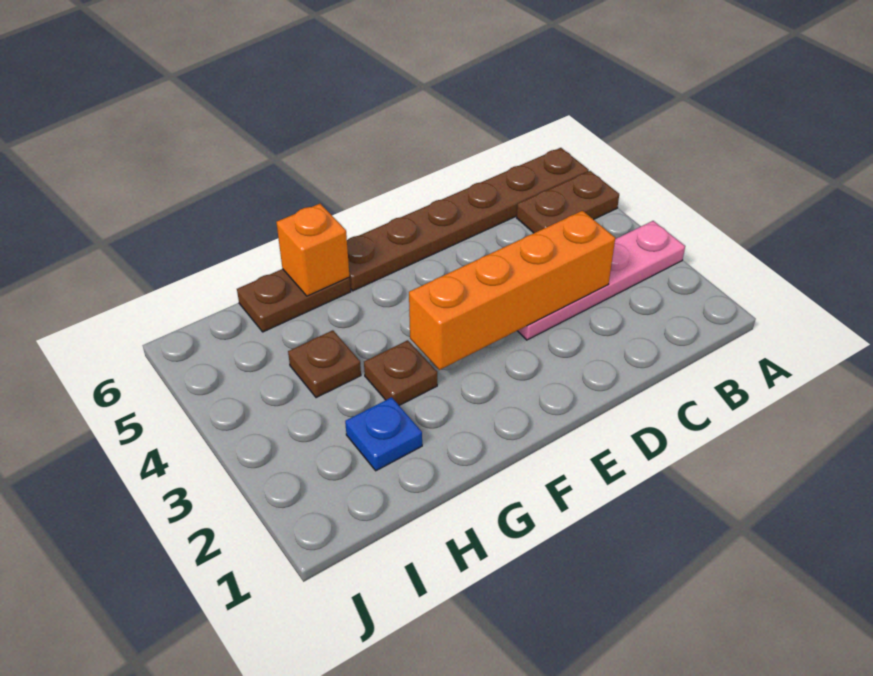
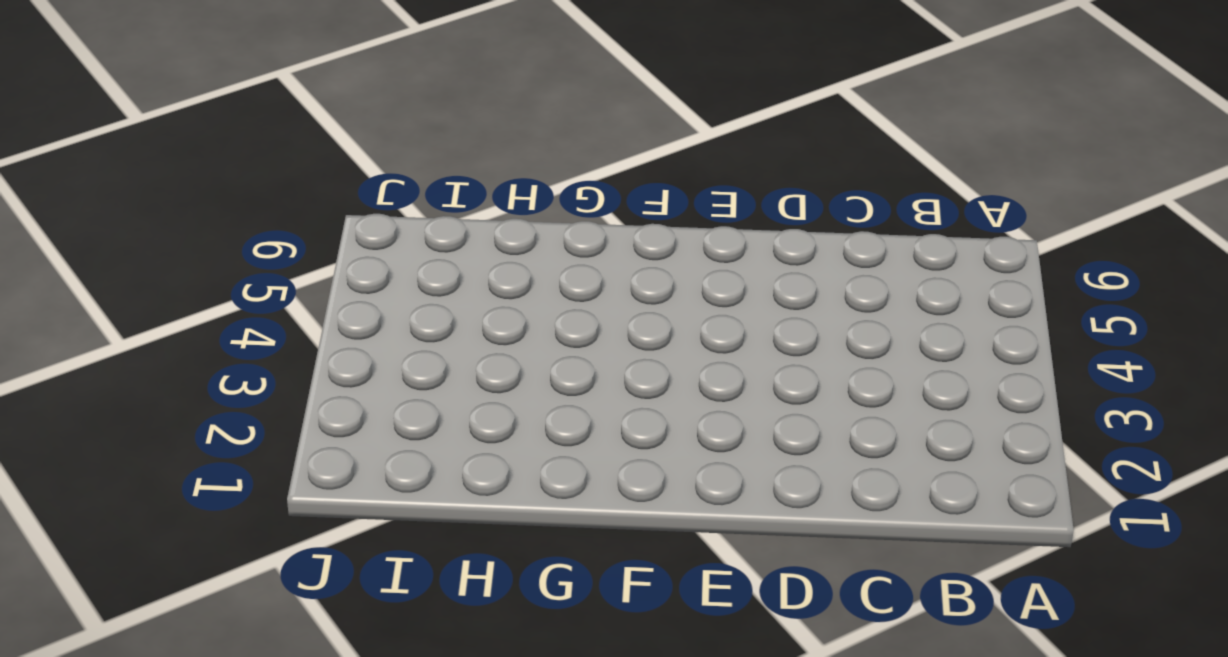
none -> pink plate A3:D3 level 1
none -> brown plate A5:B5 level 1

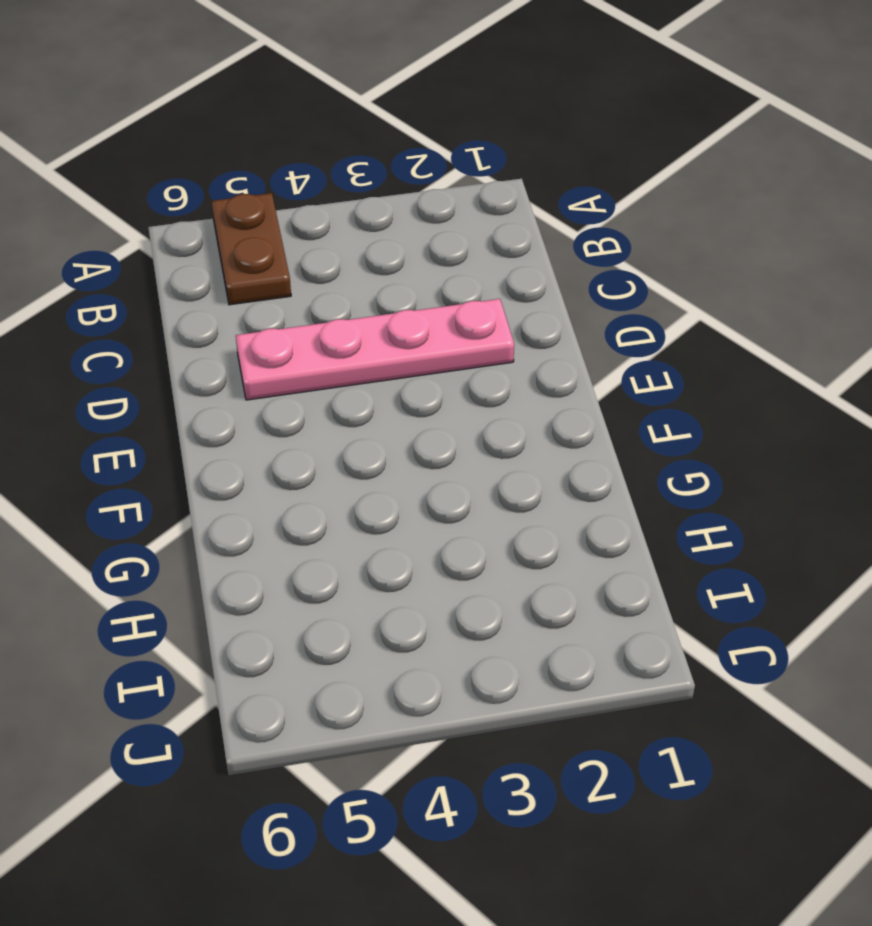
pink plate D2:D5 level 1 -> pink plate A3:D3 level 1
none -> brown plate A6:F6 level 1
none -> brown plate G3 level 1

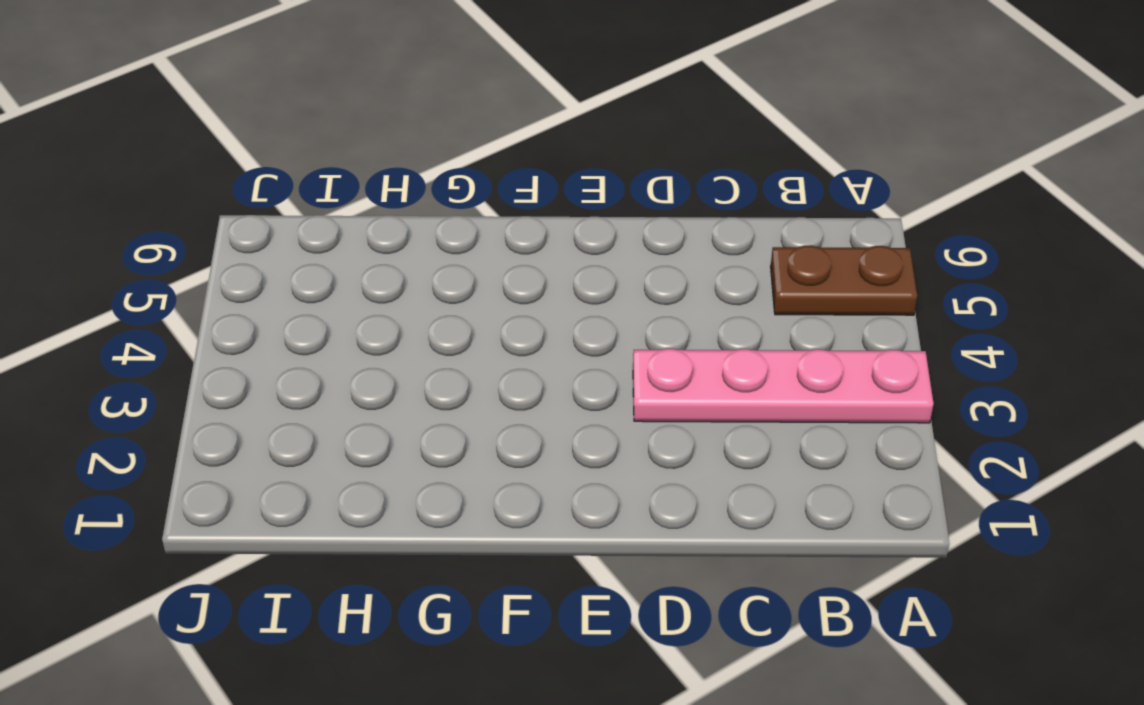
none -> brown plate A6:F6 level 1
none -> brown plate G3 level 1

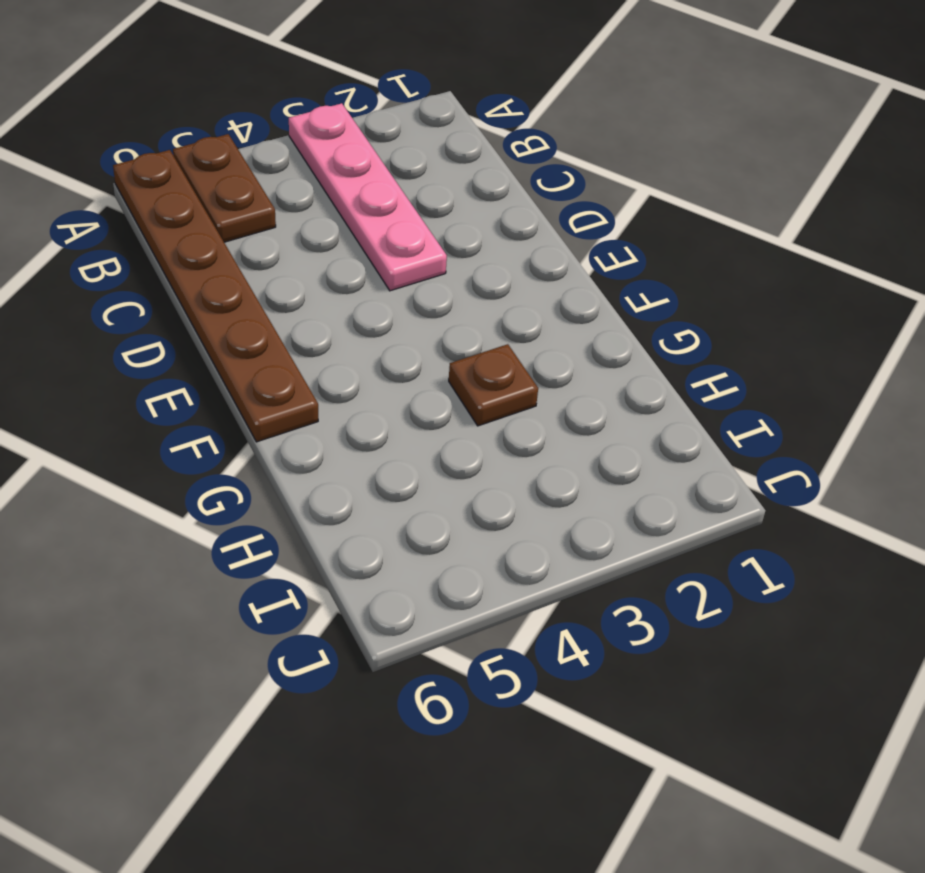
none -> brown plate G6:H6 level 1
none -> blue plate H2 level 1

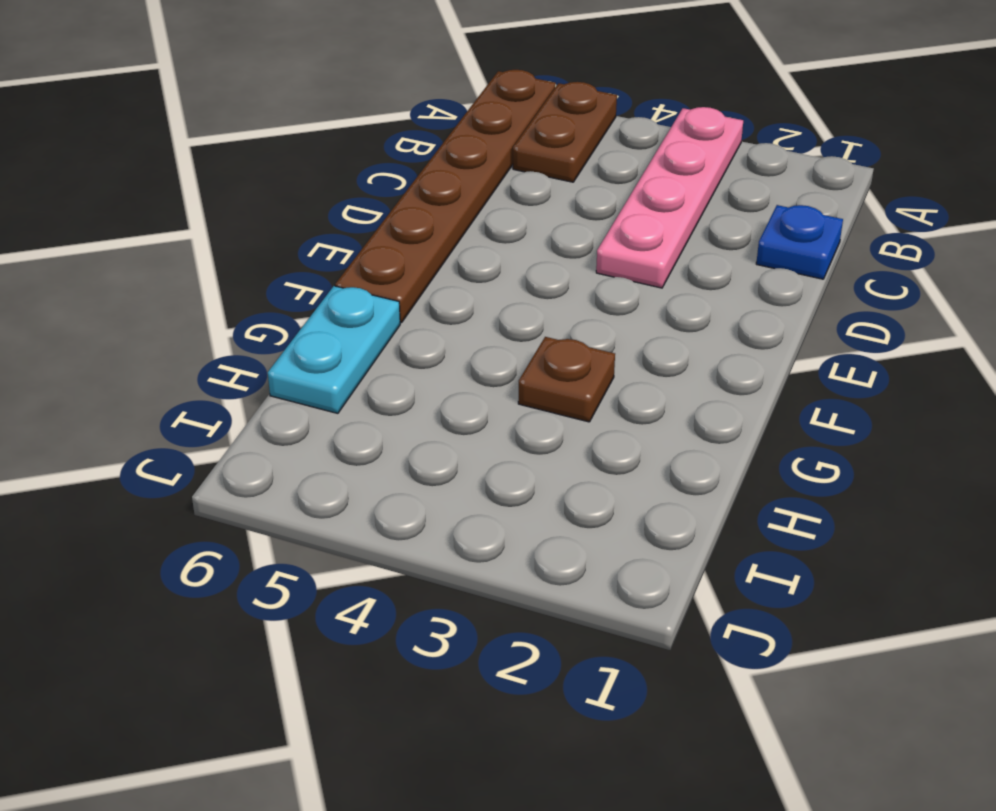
blue plate C1 level 1 -> blue plate H2 level 1
cyan plate G6:H6 level 1 -> brown plate G6:H6 level 1
none -> brown plate H4 level 1
none -> orange brick C3:F3 level 2

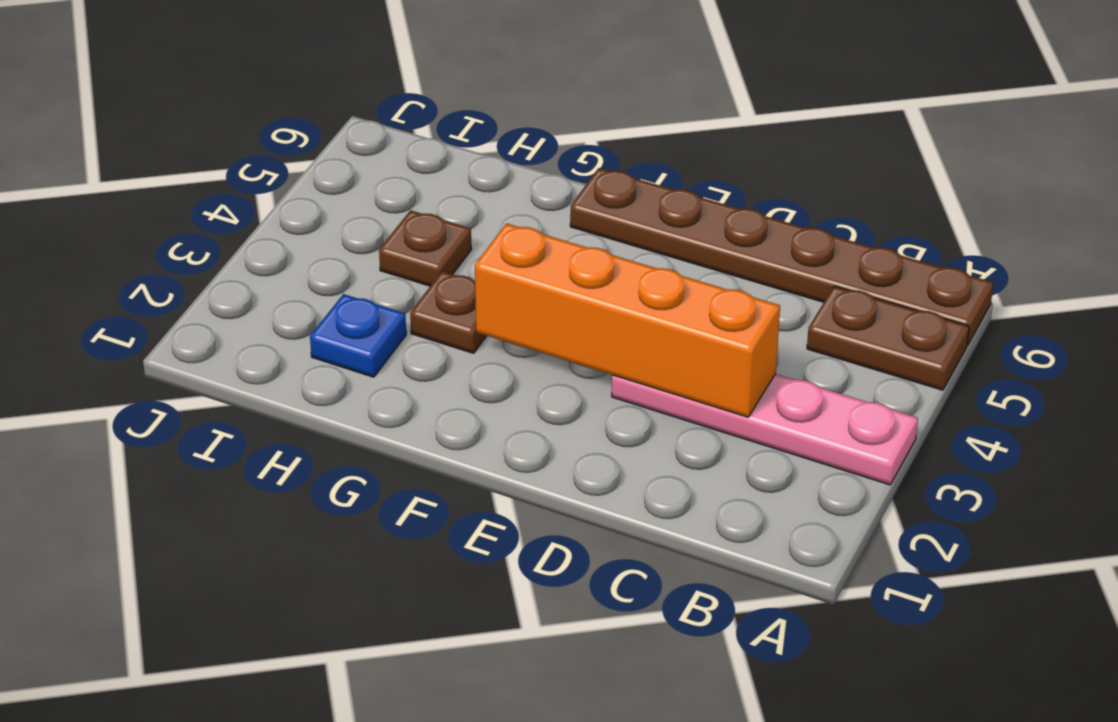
none -> brown plate G6:H6 level 1
none -> orange brick G6 level 2

